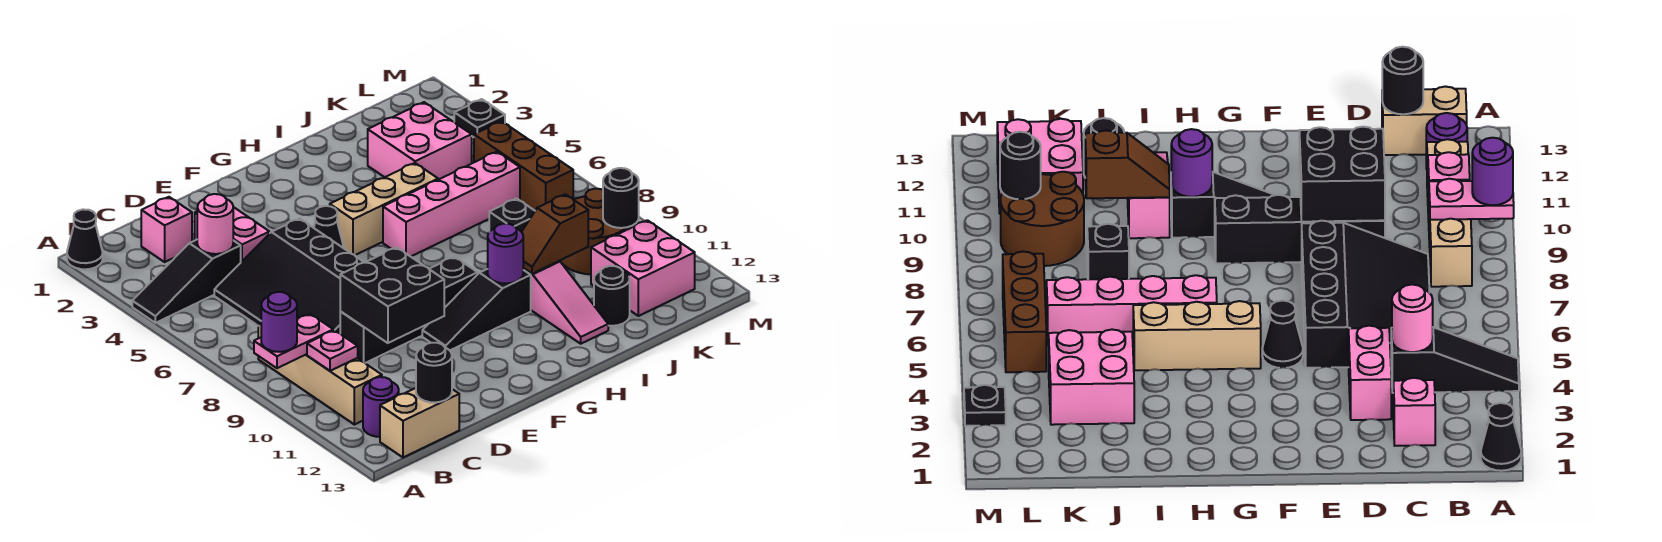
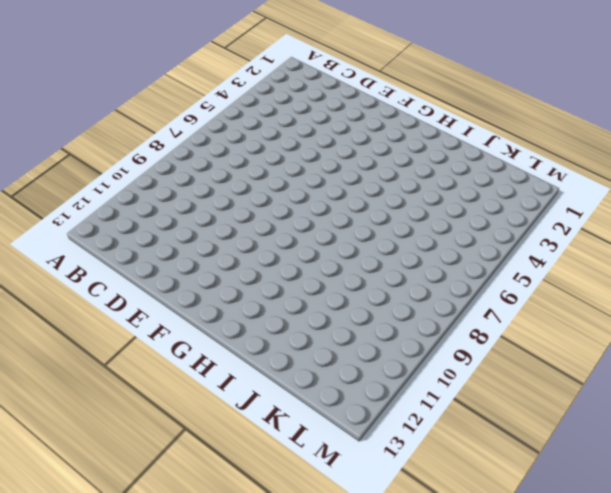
none -> black cone A1 level 1
none -> black slope A4:C4 level 1 top C
none -> tan brick B8:B11 level 1
none -> purple round brick B12 level 1

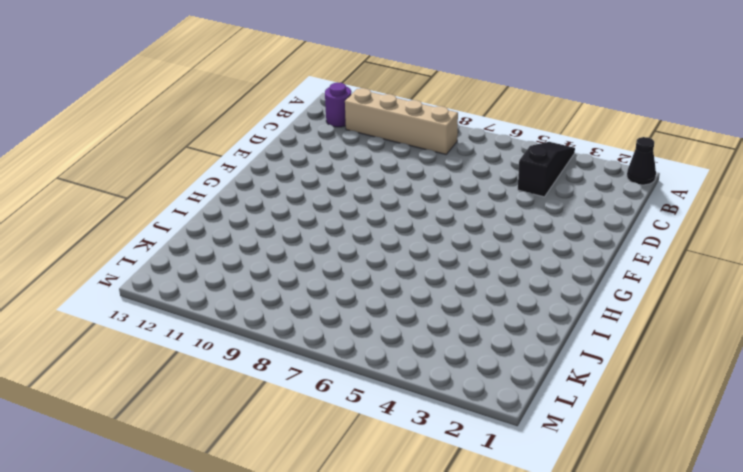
none -> tan brick B13:C13 level 1
none -> pink brick C2 level 1
none -> black slope C5:E8 level 1 top E
none -> pink brick D3:D4 level 1

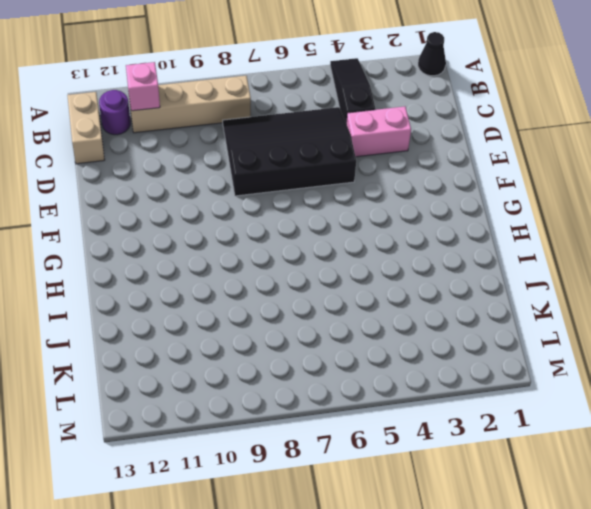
pink brick B11 level 2 -> pink brick C2 level 1
none -> black brick D9:G9 level 1
none -> black cone F5 level 1
none -> black slope F10:H10 level 1 top H
none -> tan brick G5:I5 level 1

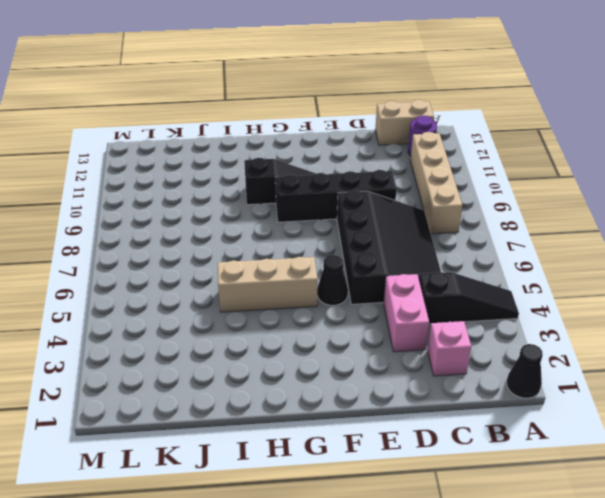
none -> pink brick H6:K6 level 1
none -> pink slope I10:I12 level 1 top 10
none -> pink brick J3:K4 level 1
none -> black brick J8 level 1

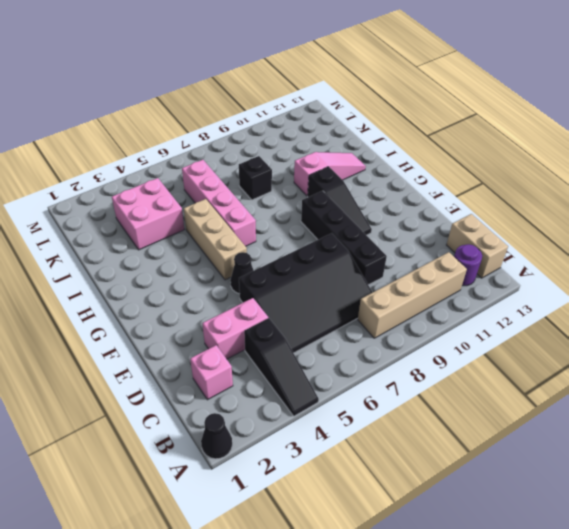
none -> black round brick J12 level 1
none -> brown round brick K9:L10 level 1
none -> pink brick K11:L12 level 1
none -> brown brick L5:L7 level 1

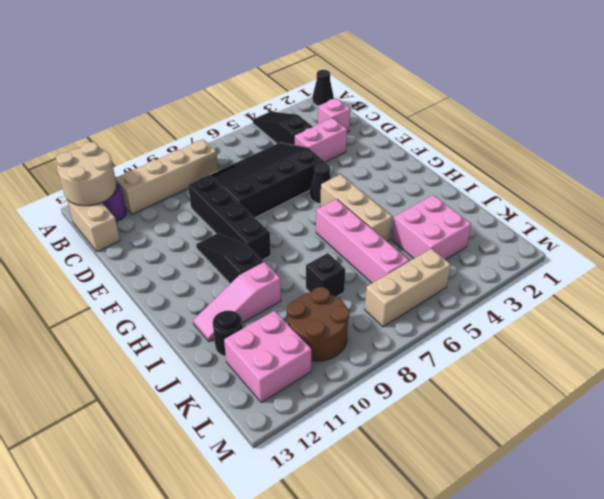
tan round brick A12:B13 level 2 -> none
tan brick L5:L7 level 1 -> brown brick L5:L7 level 1
none -> black plate M3 level 1
none -> pink plate A9:B9 level 2
none -> pink plate B10 level 2
none -> pink round brick C4 level 2

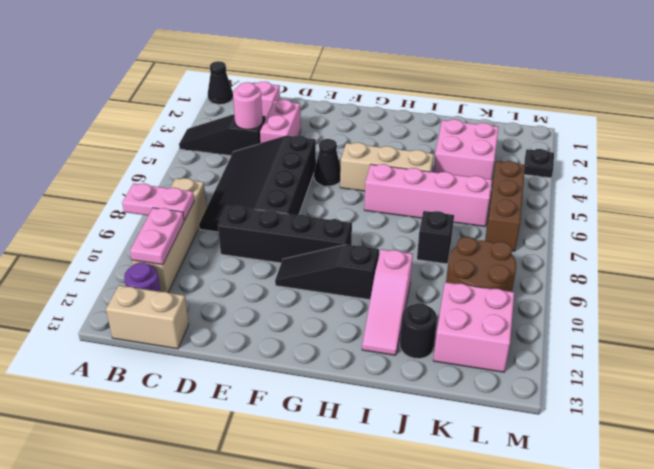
pink plate B10:B11 level 2 -> pink plate B10 level 2
none -> black round brick C13 level 2
none -> black brick D9:E10 level 2
none -> purple round brick H10 level 2
none -> brown slope I10:J10 level 2 top J

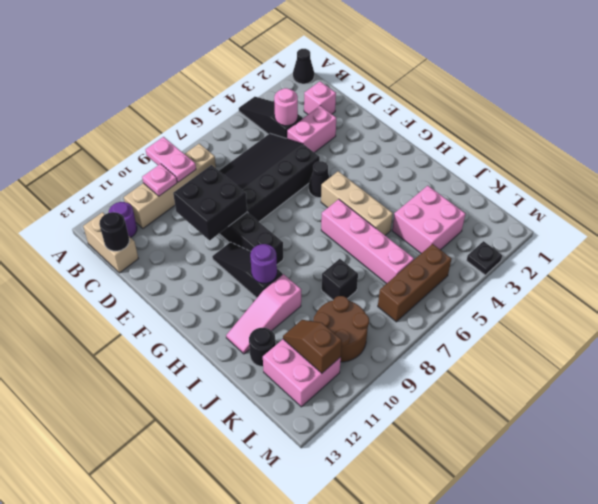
brown slope K11:L11 level 2 top L -> brown slope I10:J10 level 2 top J
none -> black round brick L10 level 2
none -> purple round brick A9 level 3

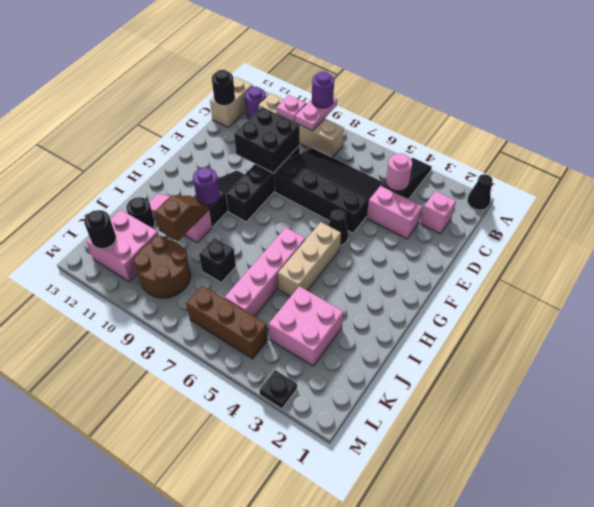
black round brick L12 level 2 -> black round brick L10 level 2

